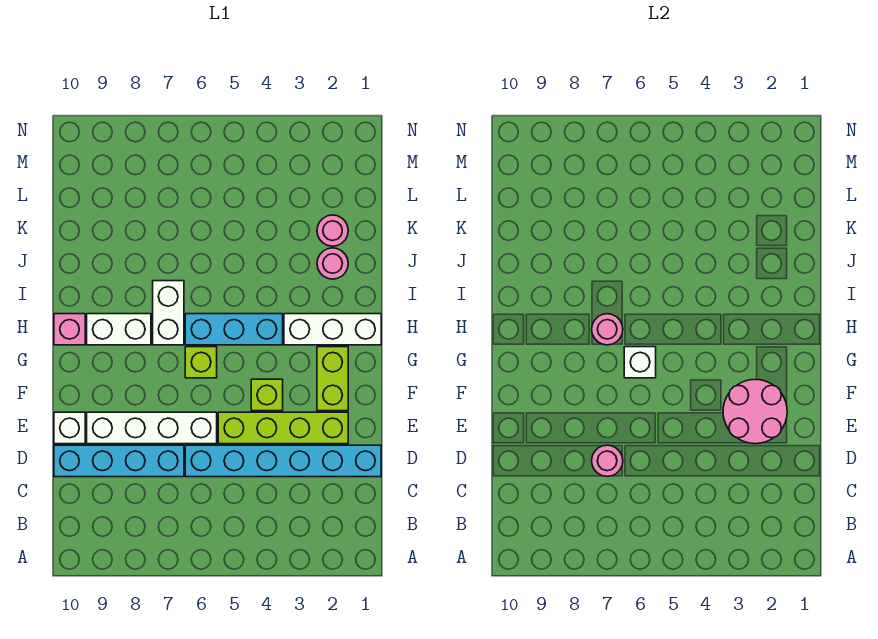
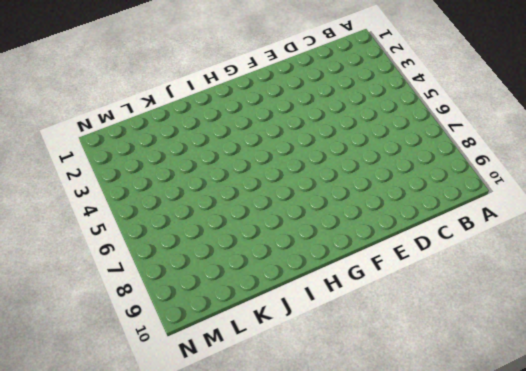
none -> cyan brick D1:D6 level 1
none -> cyan brick D7:D10 level 1
none -> lime brick E2:E5 level 1

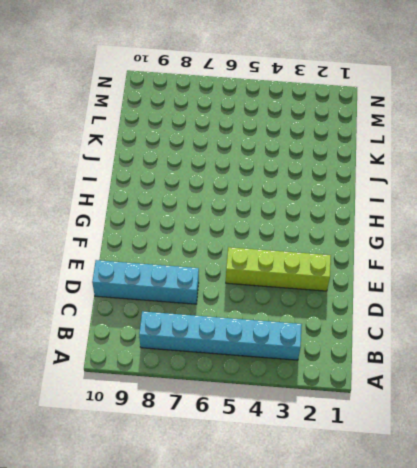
cyan brick B3:B8 level 1 -> cyan brick D1:D6 level 1
none -> white brick E6:E9 level 1
none -> white brick E10 level 1
none -> lime brick F2:G2 level 1

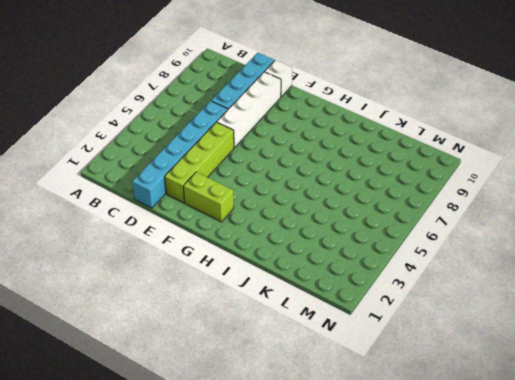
none -> lime brick F4 level 1
none -> lime brick G6 level 1
none -> white brick H1:H3 level 1

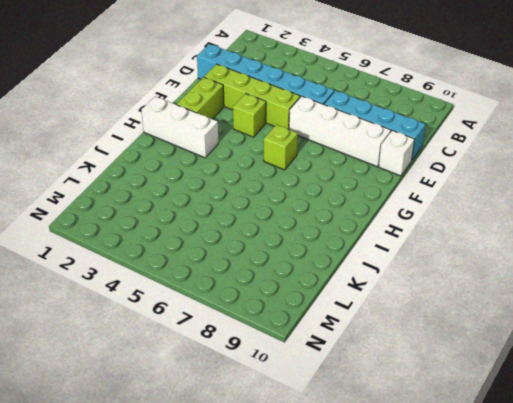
none -> cyan brick H4:H6 level 1
none -> white brick H7:I7 level 1
none -> white brick H8:H9 level 1

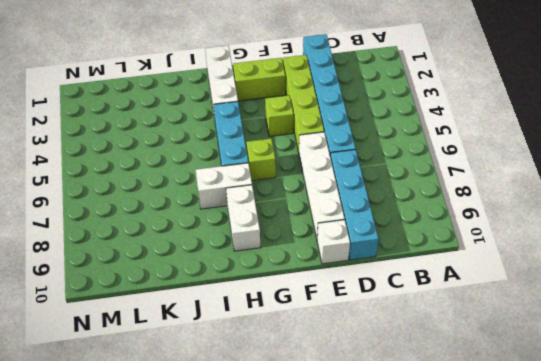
none -> pink brick H10 level 1
none -> pink round brick J2 level 1
none -> pink round brick K2 level 1

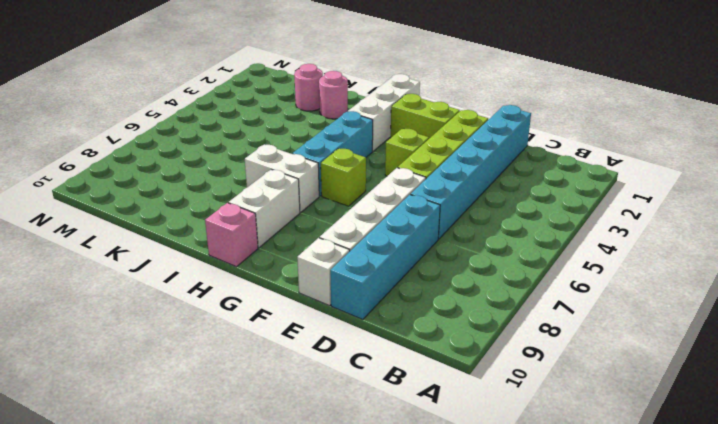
none -> pink round brick D7 level 2
none -> pink round brick E2:F3 level 2
none -> white brick G6 level 2

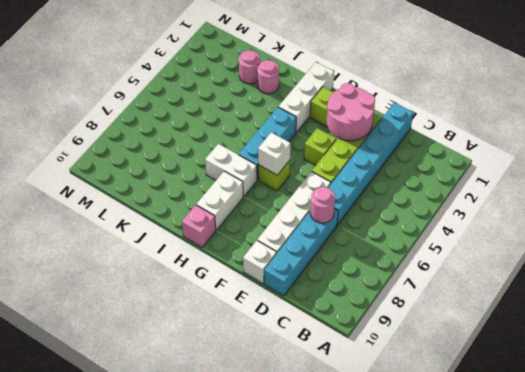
none -> pink round brick H7 level 2

